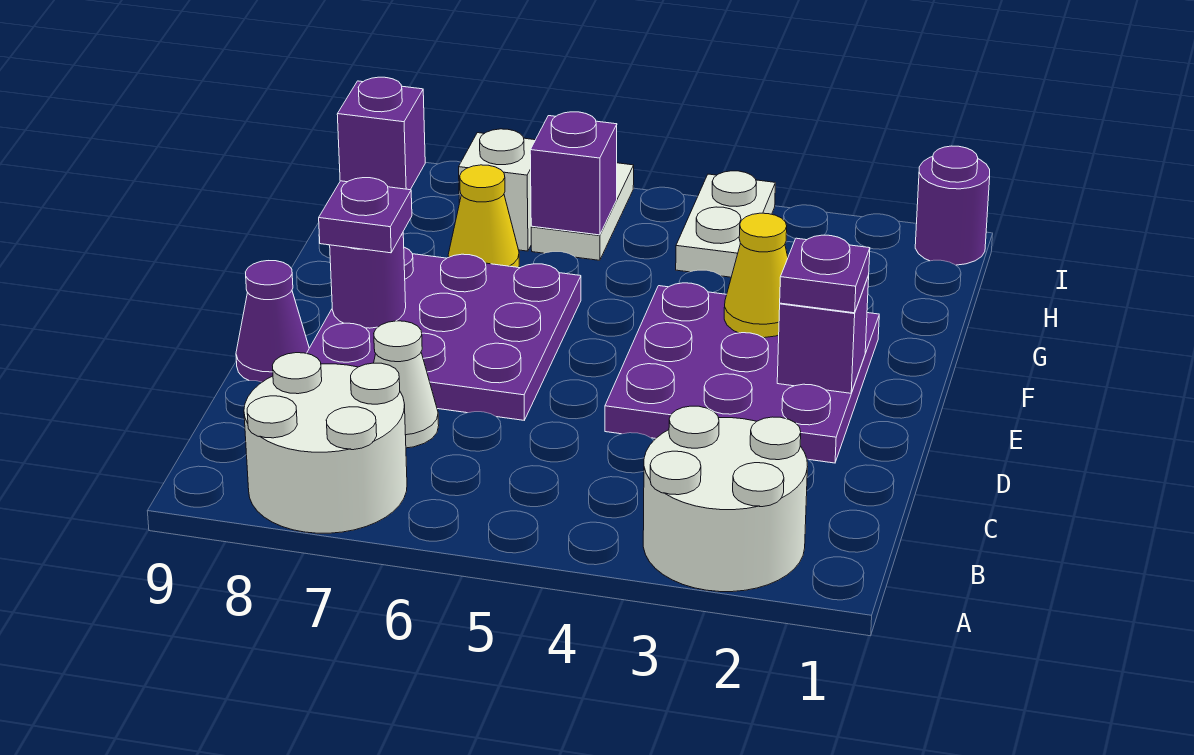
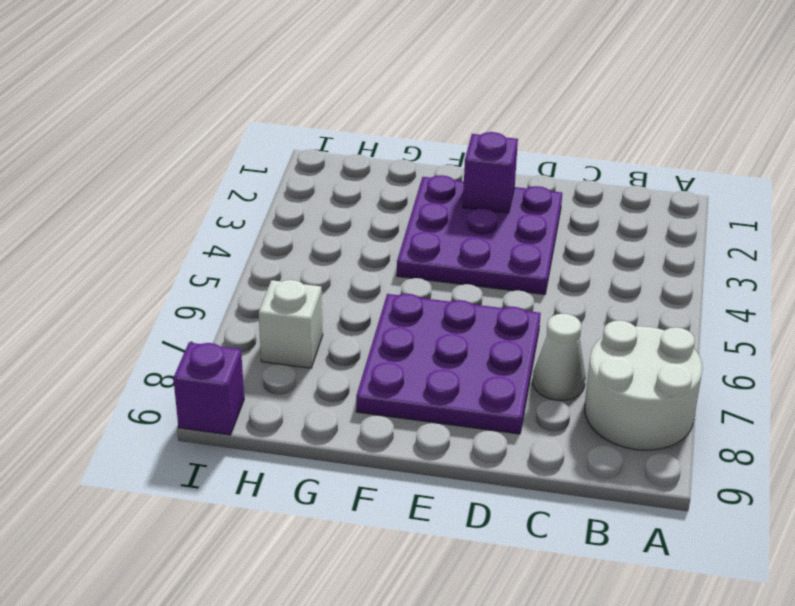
none -> white round brick A2:B3 level 1
none -> purple cone D9 level 1
none -> yellow cone G7 level 1

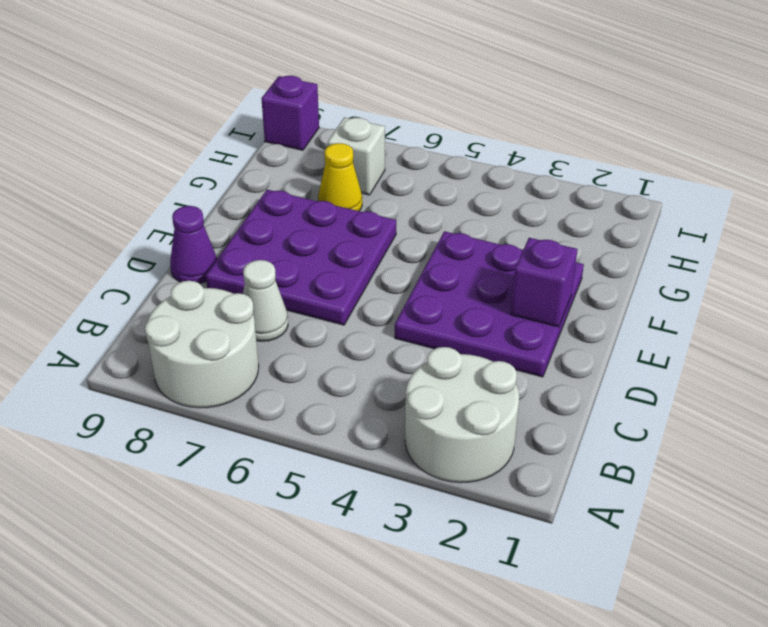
none -> white plate H4:I4 level 1
none -> white plate H6:I6 level 1
none -> purple round brick I1 level 1

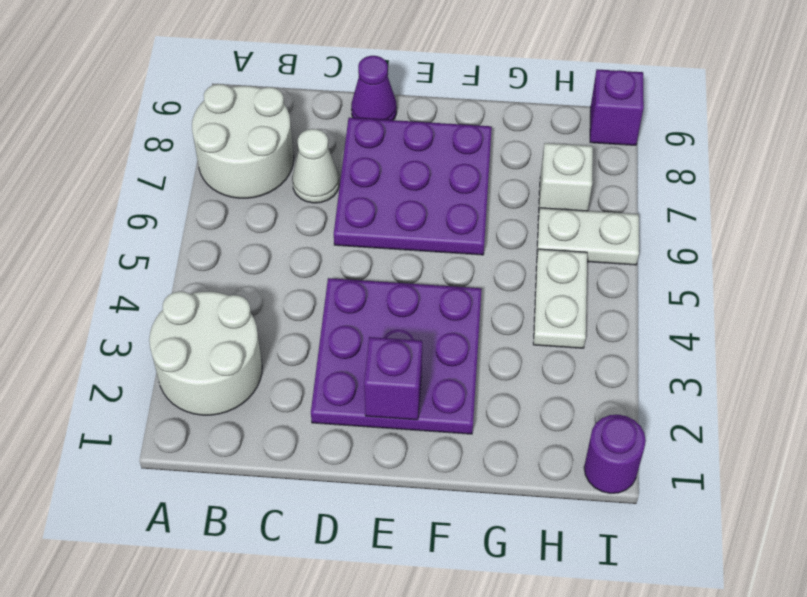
white plate H4:H5 level 1 -> white plate H4:I4 level 1
none -> yellow cone G7 level 1
none -> purple round brick E8 level 2
none -> yellow cone F3 level 2

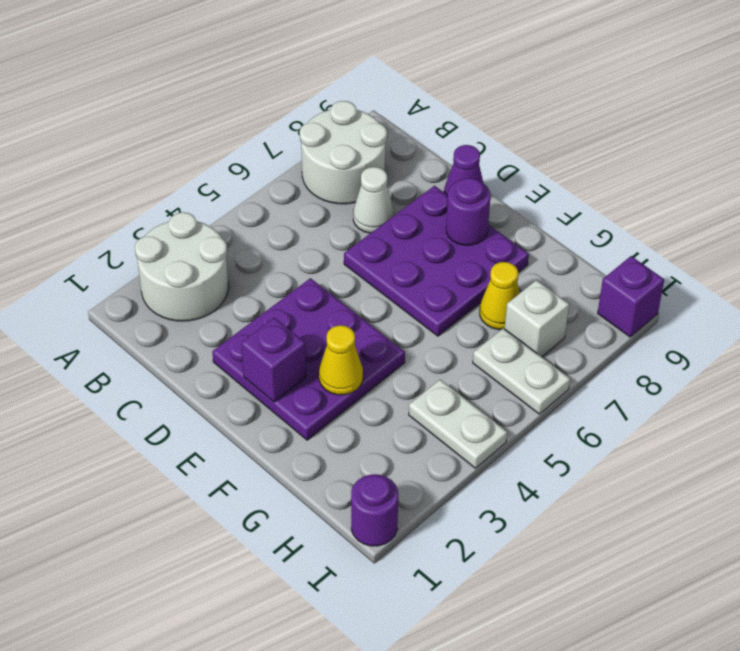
none -> purple brick H6 level 2
none -> purple plate E2 level 3
none -> purple plate E8 level 3

